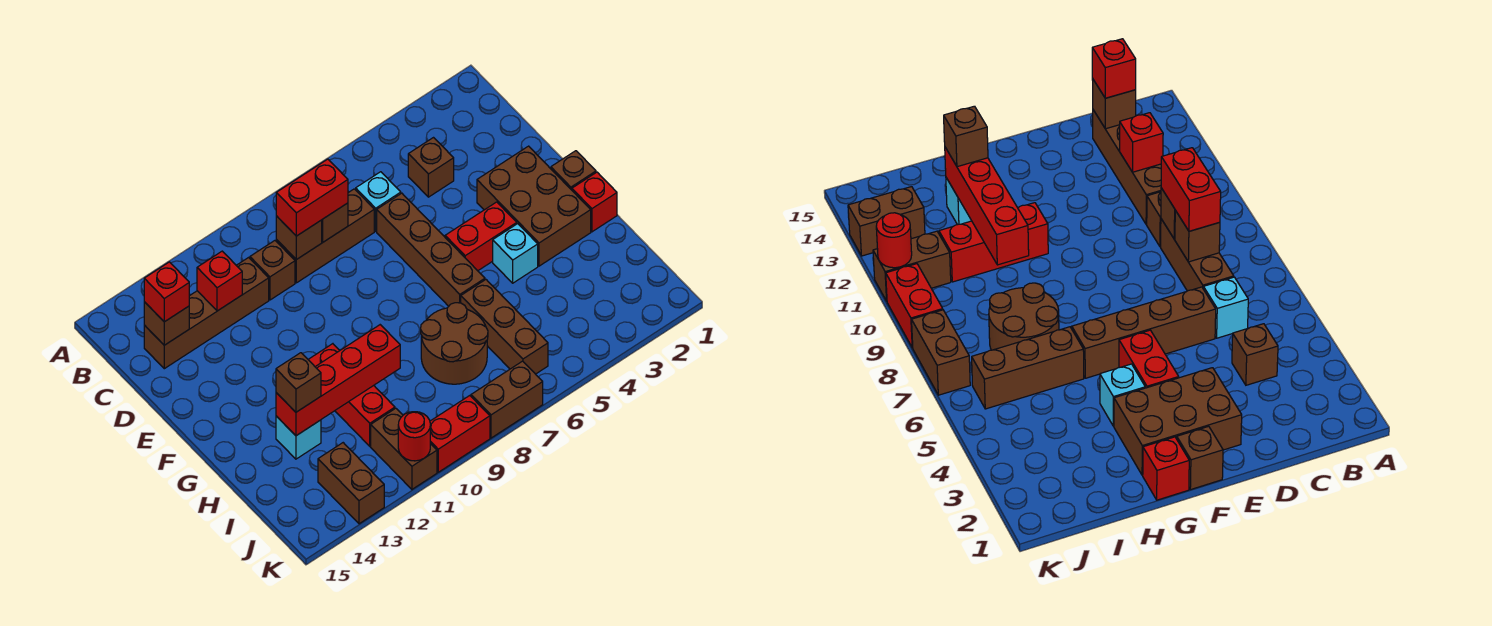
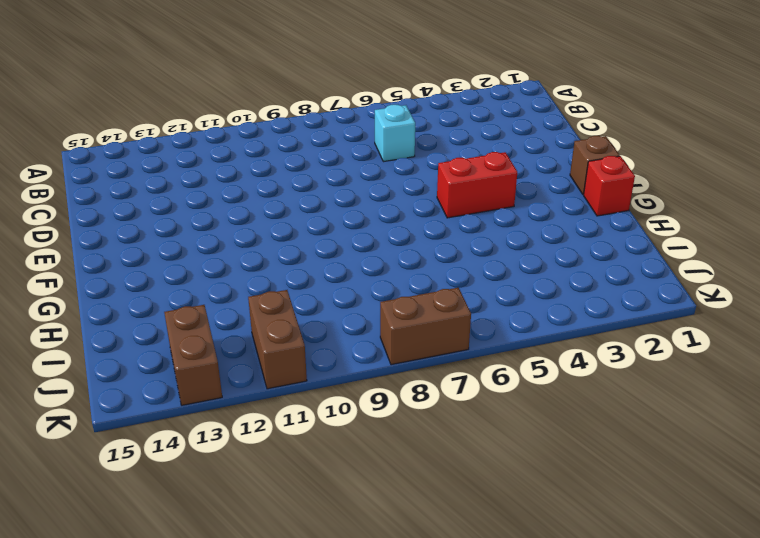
none -> brown brick C4 level 1
none -> brown brick C7:C9 level 1
none -> brown brick C10 level 1

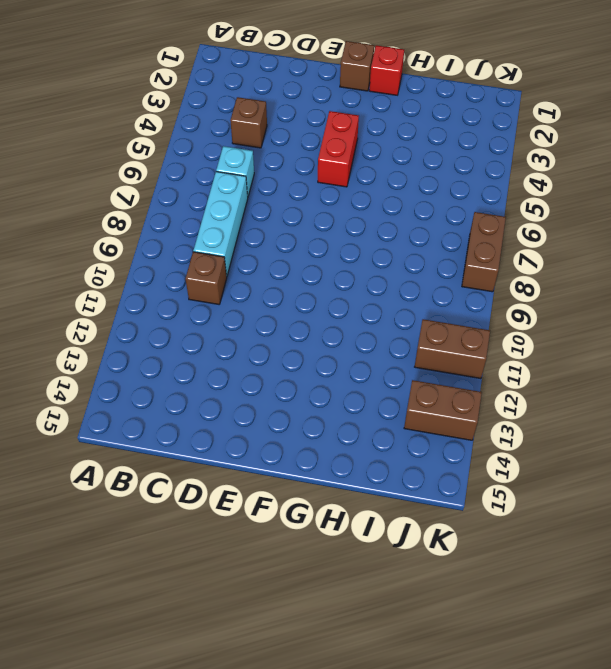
cyan brick C7:C9 level 1 -> brown brick C7:C9 level 1
none -> brown brick C11:C14 level 1
none -> brown brick D6:G6 level 1
none -> brown brick E2:G3 level 1

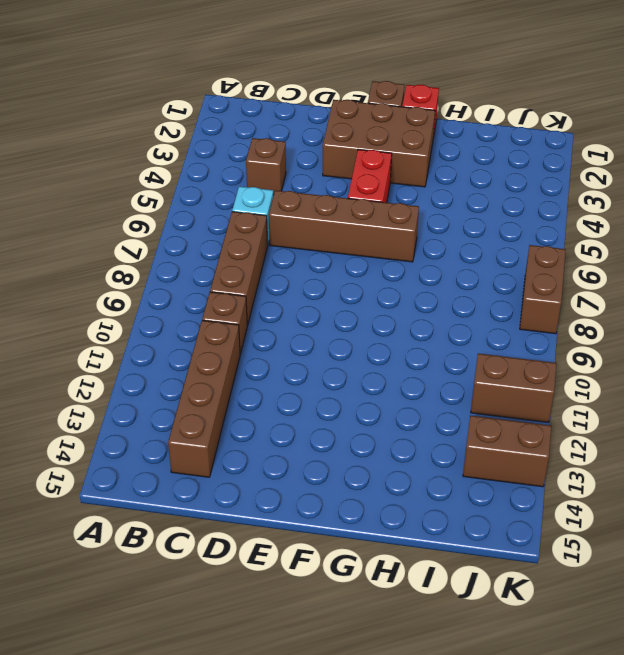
none -> cyan brick G4 level 1
none -> red brick G11:I11 level 1
none -> brown brick H6:J6 level 1

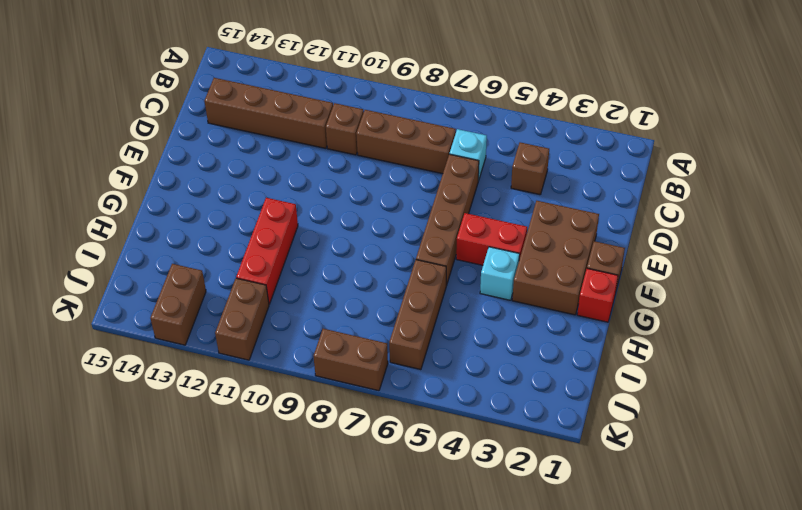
none -> brown round brick H7:I8 level 1
none -> cyan brick H13 level 1
none -> red brick K9:K10 level 1

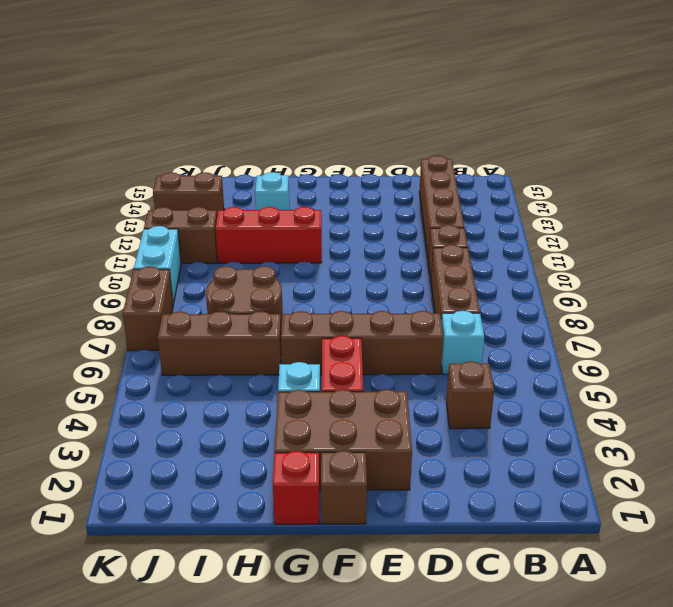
cyan brick K9:K10 level 1 -> red brick K9:K10 level 1
none -> brown brick C8 level 2
none -> brown brick C9 level 2
none -> red brick C12 level 2

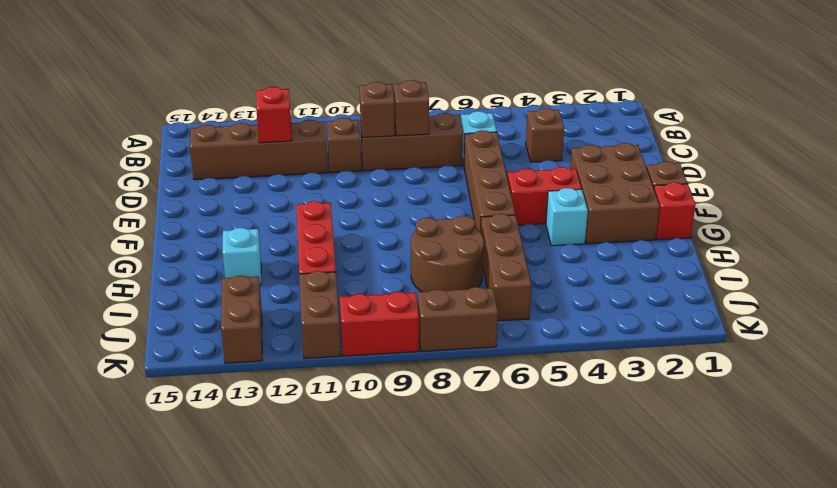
none -> brown brick C14 level 2
none -> red brick H10:H13 level 2
none -> red round brick K11 level 2

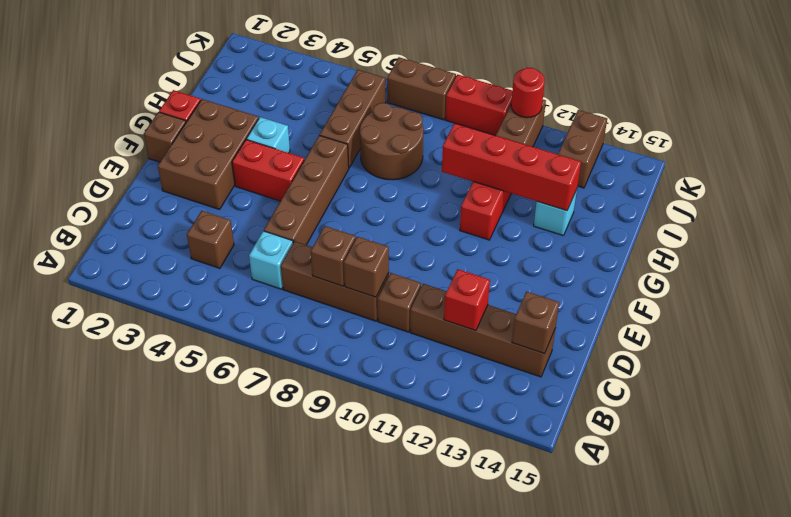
none -> red brick C8:C9 level 3
none -> red brick C14 level 3
none -> brown brick H13 level 3

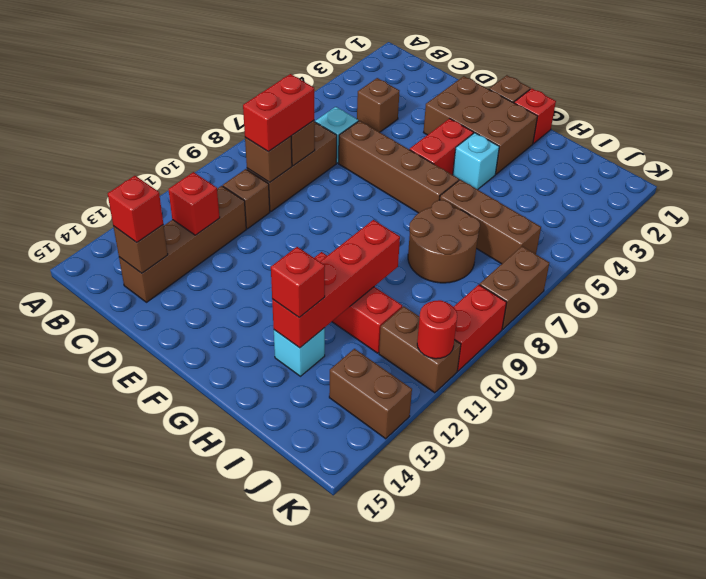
red brick H13 level 3 -> brown brick H13 level 3

